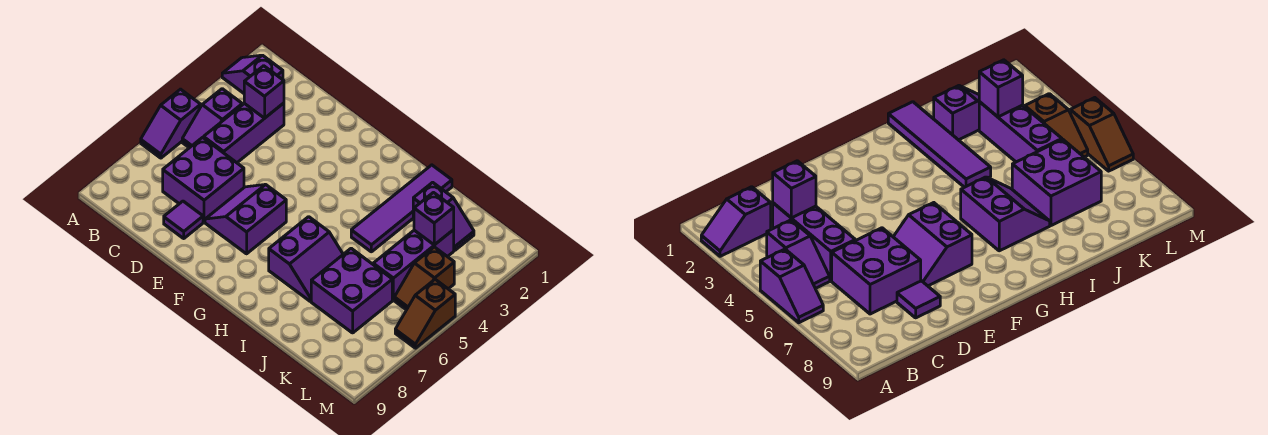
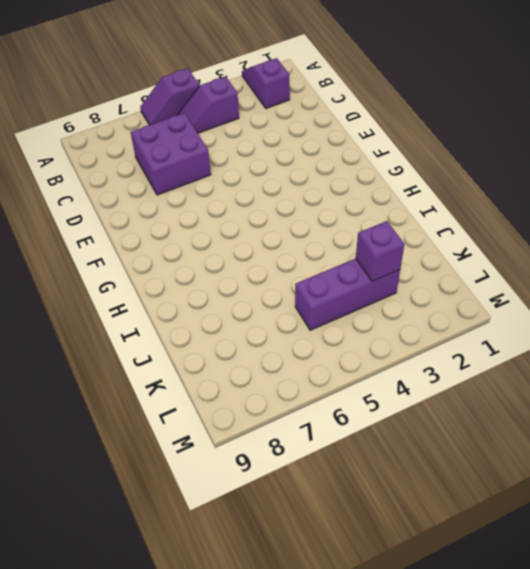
none -> purple brick C3:C5 level 1
none -> purple tile D8 level 1
none -> purple slope E6:F7 level 1 top F

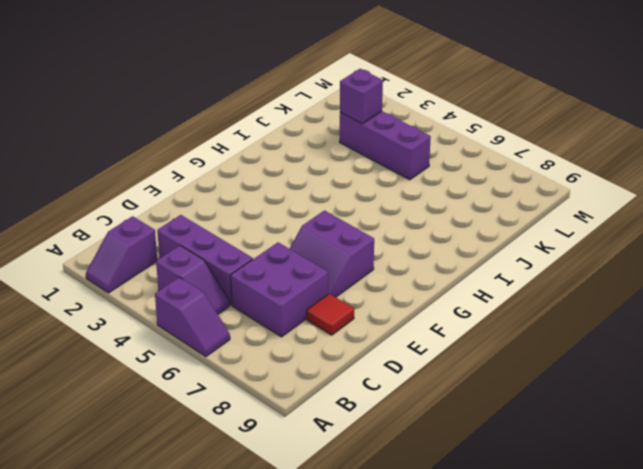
red tile D8 level 1 -> purple tile D8 level 1
none -> purple slope H6:I7 level 1 top H
none -> purple tile I1:I4 level 1
none -> purple slope J2:K2 level 1 top J

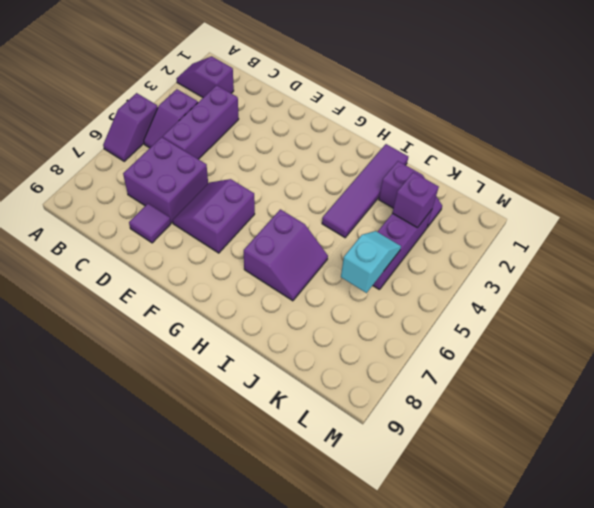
cyan slope K5:K6 level 2 top 6 -> none
none -> purple brick J6:K7 level 1
none -> brown slope L4:L5 level 1 top 4
none -> brown slope M5:M6 level 1 top 5

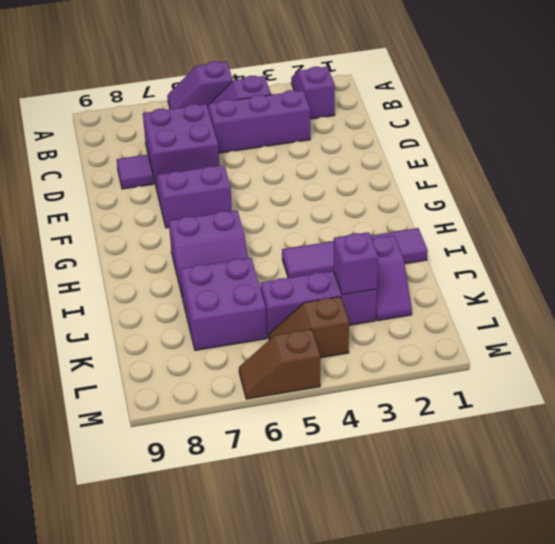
none -> purple brick C3 level 2

